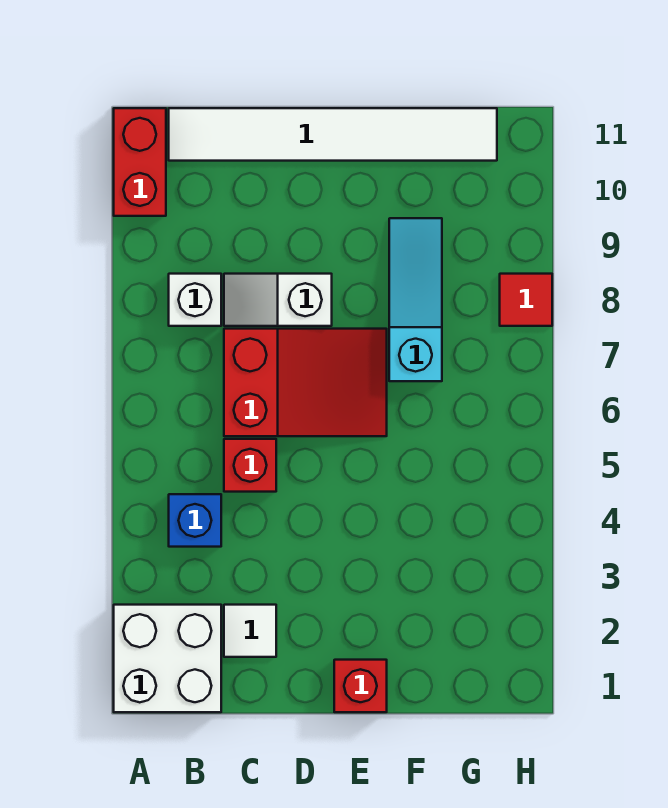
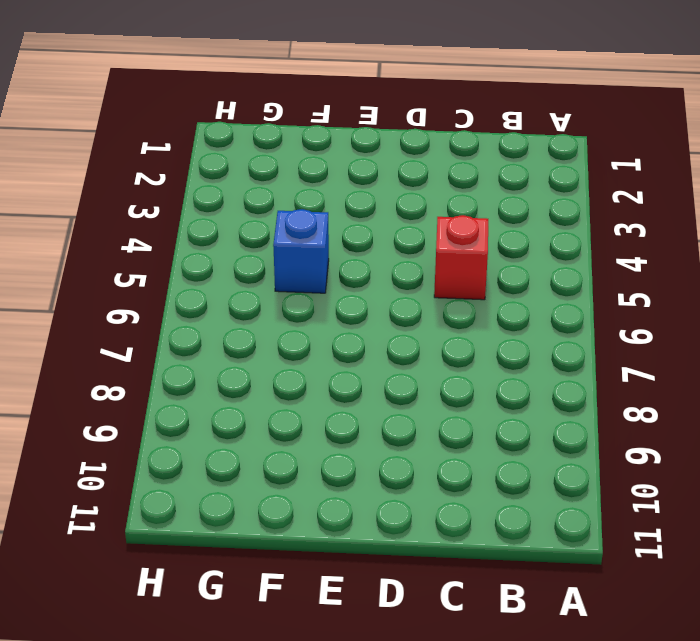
blue brick F5 level 1 -> blue brick B4 level 1
none -> white brick A1:B2 level 1
none -> red brick A10:A11 level 1
none -> white brick B8 level 1

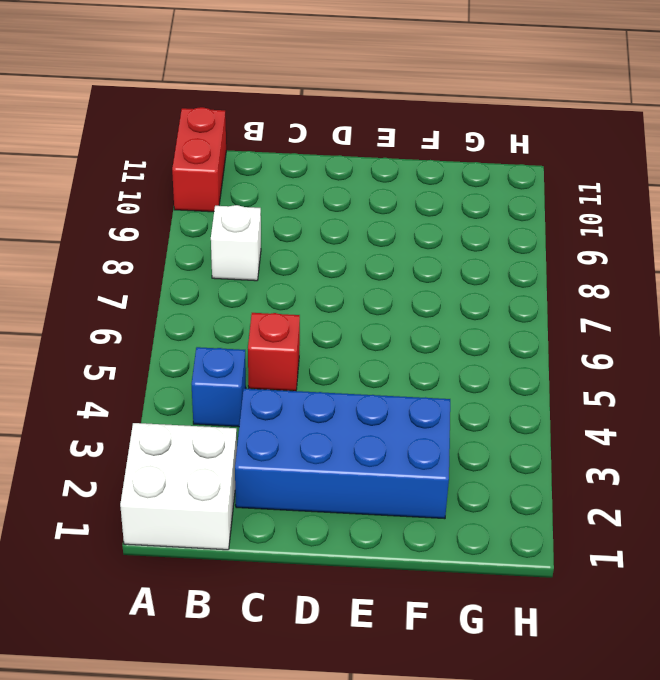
blue brick C2:F3 level 1 -> white tile C2 level 1
none -> white tile B11:G11 level 1
none -> red slope C6:E7 level 1 top C
none -> white slope C8:D8 level 1 top D

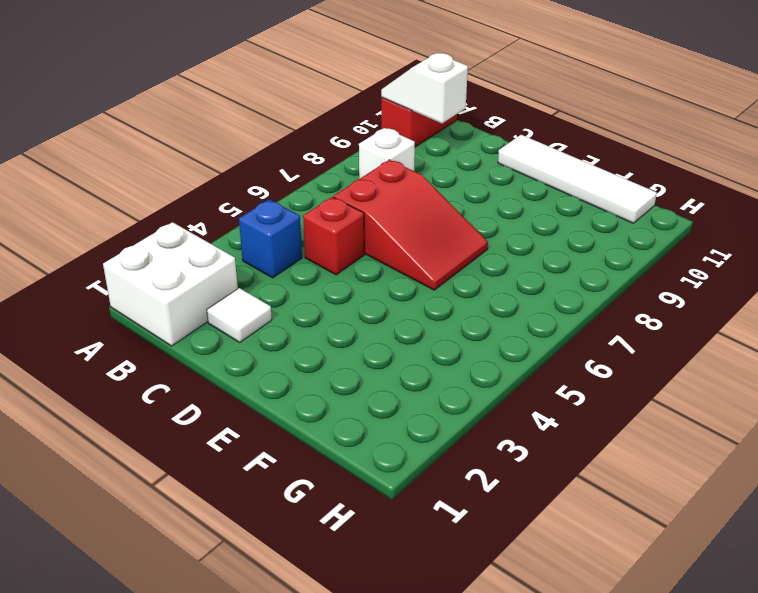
white slope A10:B10 level 2 top B -> white slope C8:D8 level 1 top D
white tile D11:G11 level 1 -> white tile B11:G11 level 1
none -> red brick E1 level 1
none -> cyan slope F7:F9 level 1 top 7
none -> red tile H8 level 1

